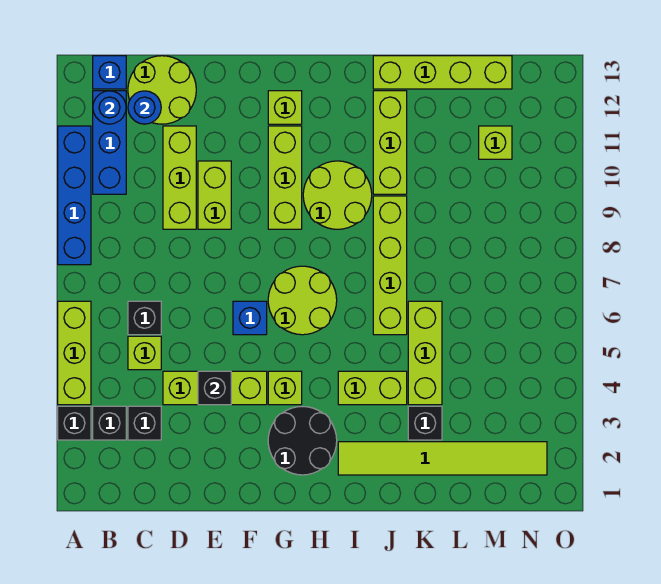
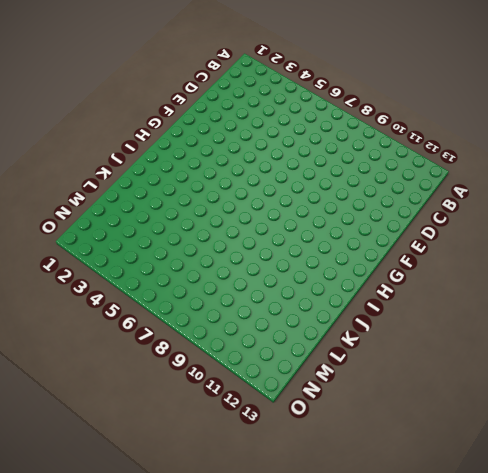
none -> black brick A3 level 1
none -> lime brick A4:A6 level 1
none -> blue brick A8:A11 level 1
none -> black brick B3 level 1

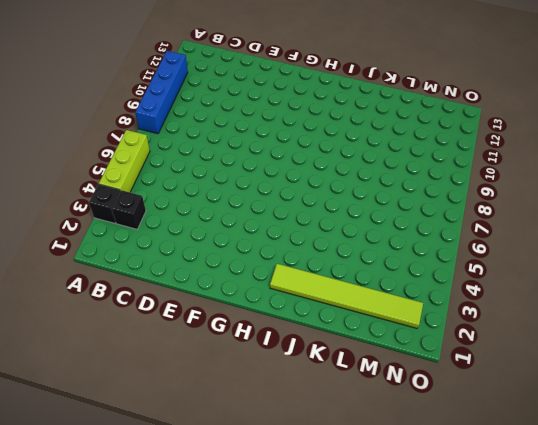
none -> blue brick B10:B12 level 1
none -> blue brick B13 level 1
none -> black brick C3 level 1
none -> lime brick C5 level 1

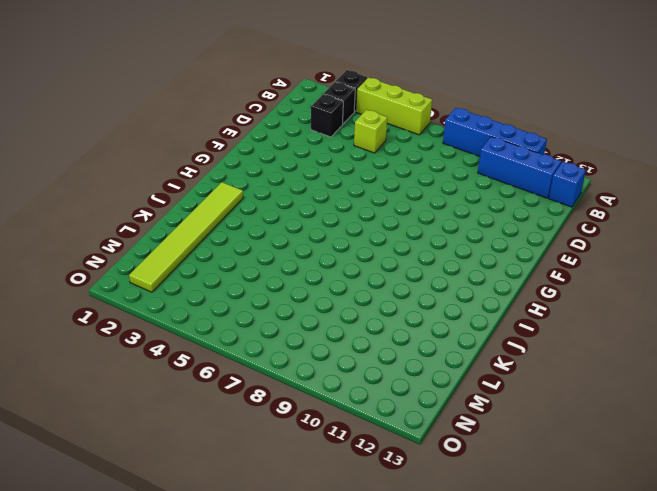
none -> black brick C6 level 1
none -> lime round brick C12:D13 level 1
none -> lime brick D4:F4 level 1
none -> lime brick D9:D11 level 1

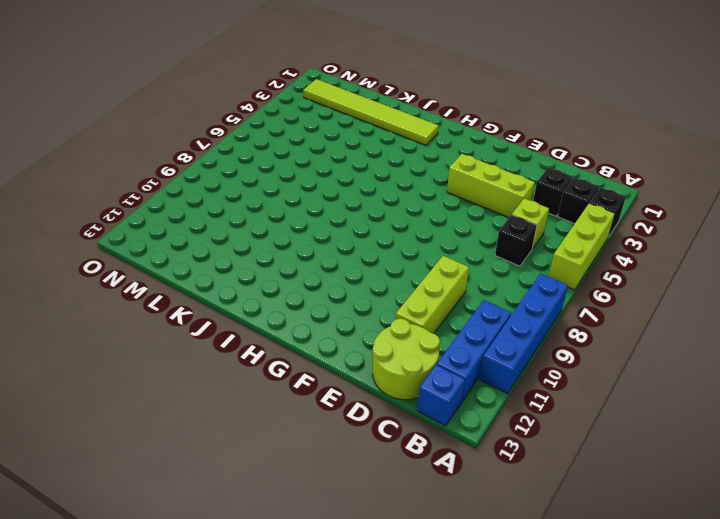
none -> lime brick E9:E10 level 1
none -> blue brick F6 level 1
none -> black round brick G2:H3 level 1
none -> lime brick G4 level 1

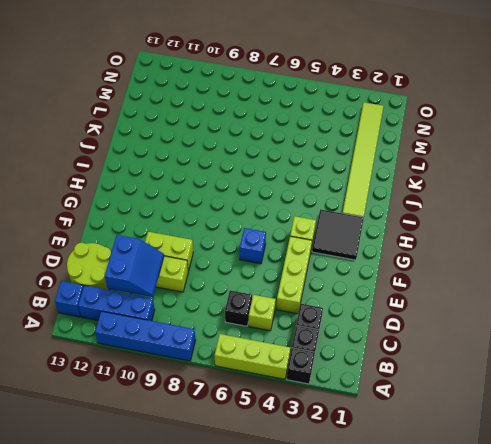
blue slope C10:D11 level 2 top 11 -> none
black tile G2:H3 level 1 -> black round brick G2:H3 level 1
none -> lime round brick G6:H7 level 1
none -> lime brick G9:G11 level 1
none -> lime brick G12 level 1
none -> lime round brick H9:I10 level 1

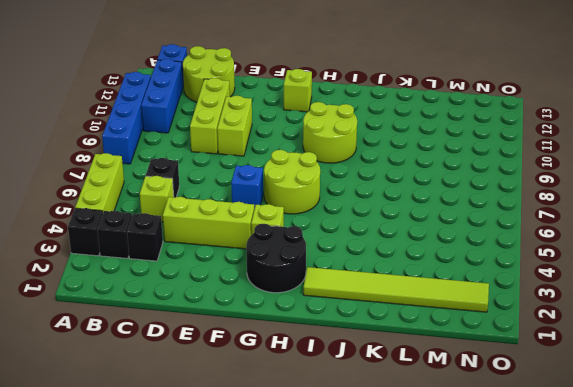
none -> lime brick G9:G11 level 1
none -> lime brick I4:J4 level 1
none -> lime brick J6:J9 level 1
none -> lime brick J10:J12 level 1

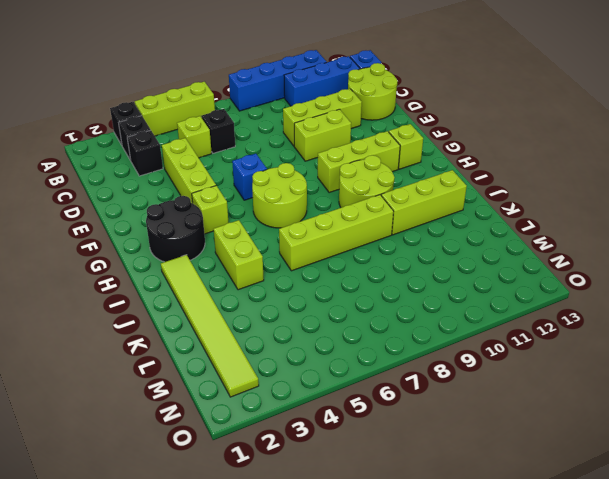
none -> lime brick J13:M13 level 1
none -> black brick K3 level 1
none -> lime brick K4:K6 level 1
none -> lime brick M11 level 1

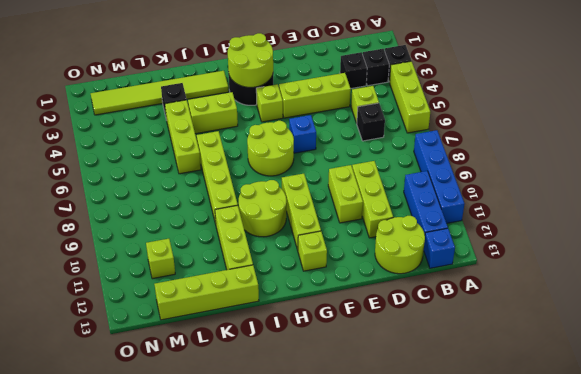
lime round brick G2:H3 level 2 -> none
none -> blue round brick B12 level 2
none -> blue round brick C12 level 2
none -> black brick E4 level 2

